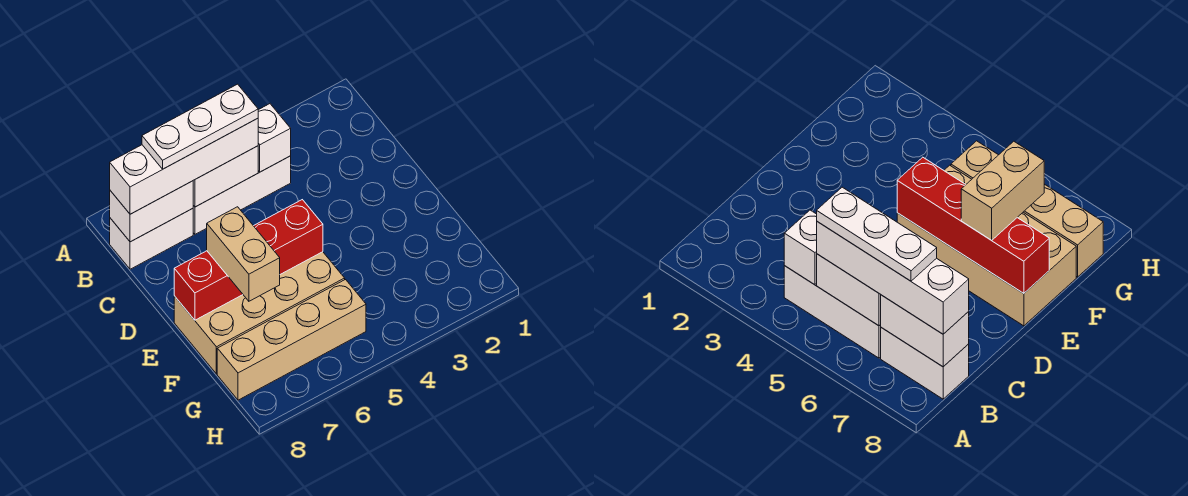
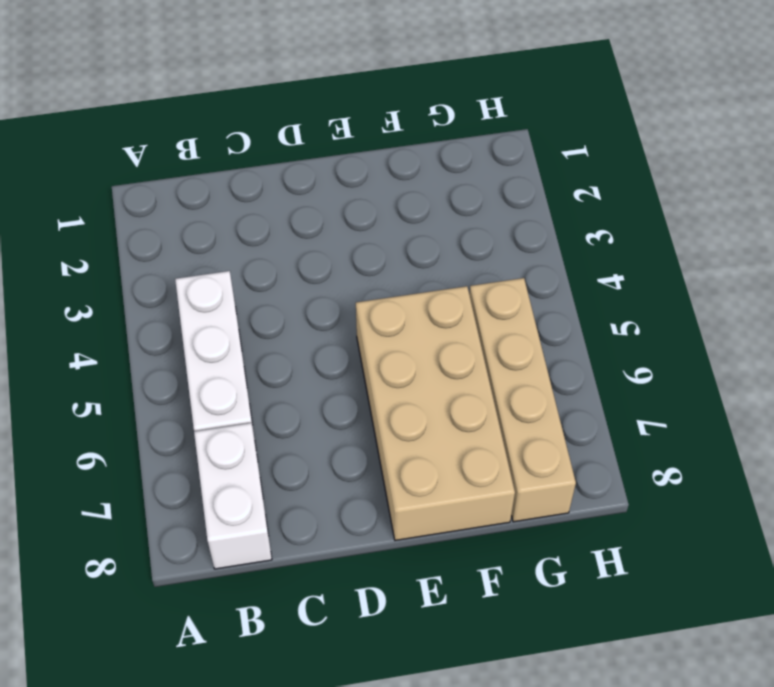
none -> white brick B4 level 2
none -> white brick B5:B6 level 2

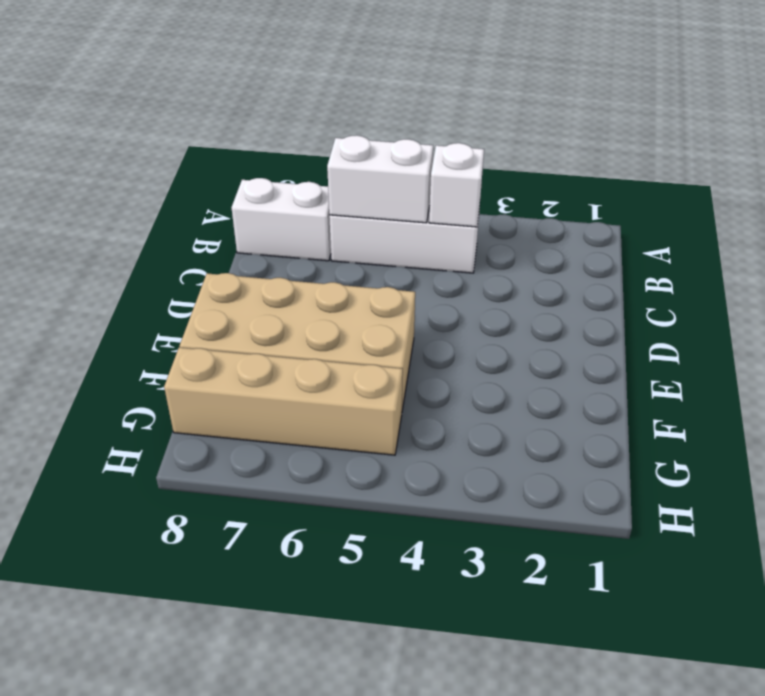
none -> white brick B7:B8 level 2
none -> red brick E5:E8 level 2

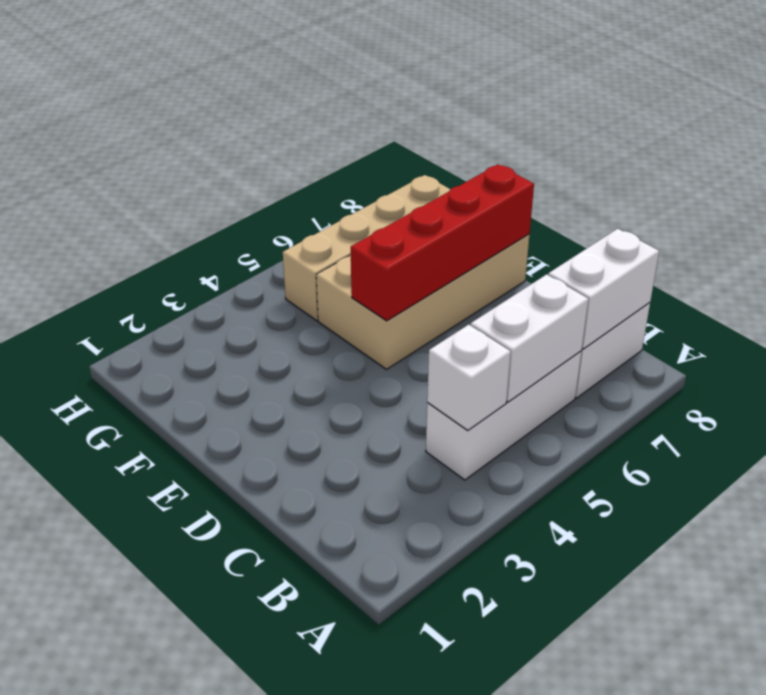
none -> white brick B5:B8 level 3
none -> tan brick E7:F7 level 3

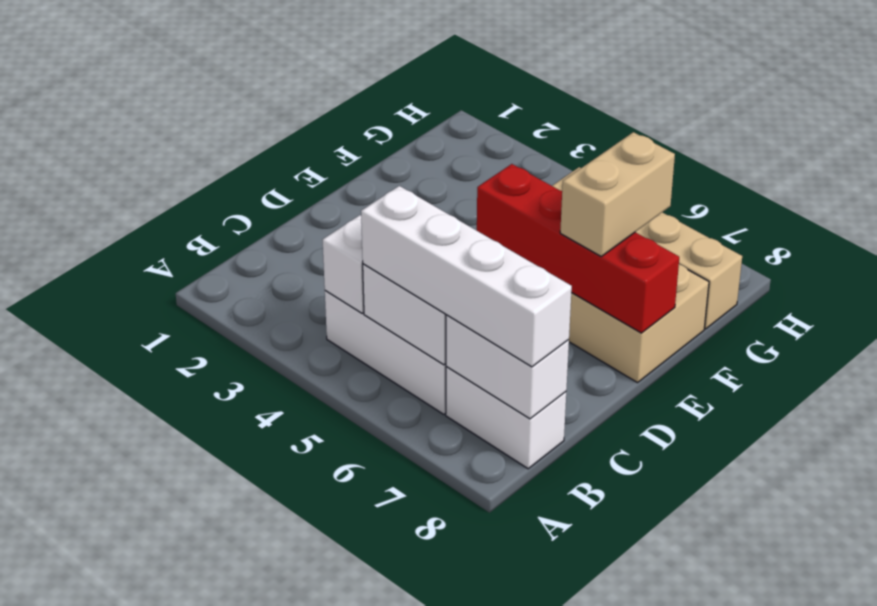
none -> white plate B5:B7 level 4

